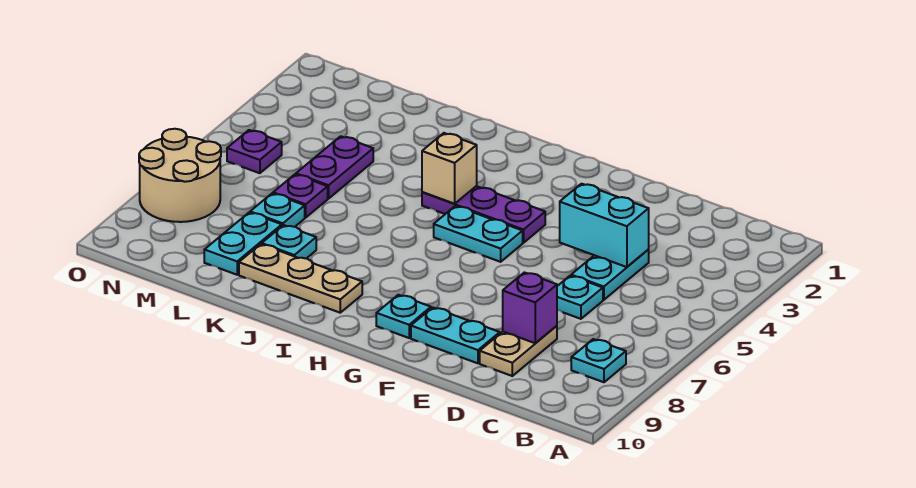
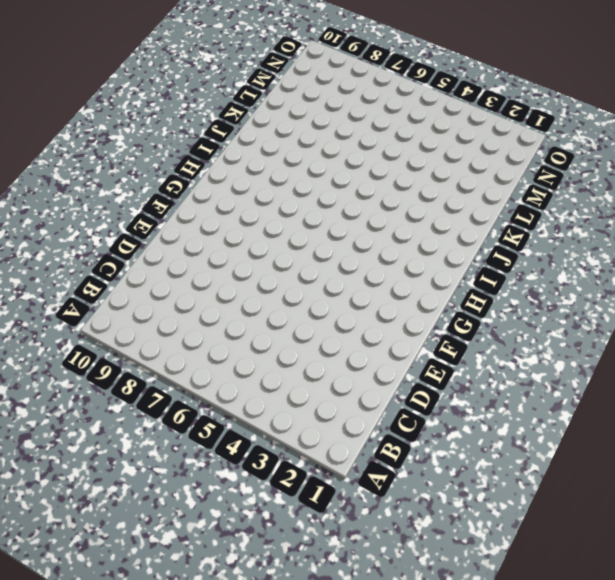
none -> cyan plate B8 level 1
none -> cyan plate D4:D5 level 1
none -> cyan plate D6 level 1

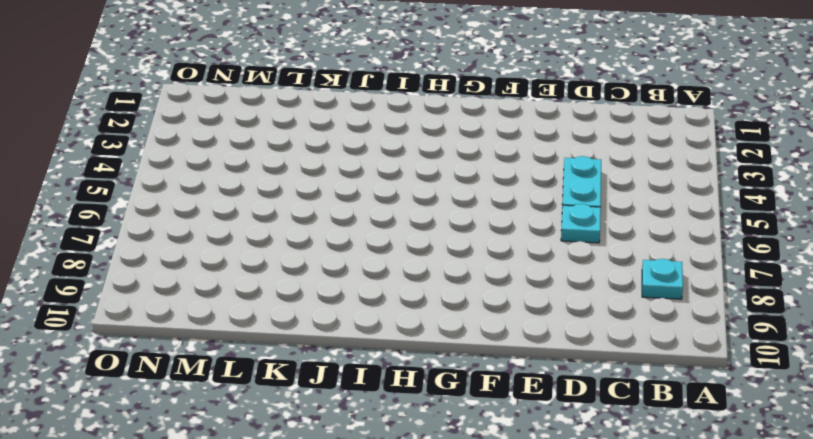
none -> tan plate D8:D9 level 1
none -> cyan plate E9:F9 level 1
none -> purple plate G4:I4 level 1

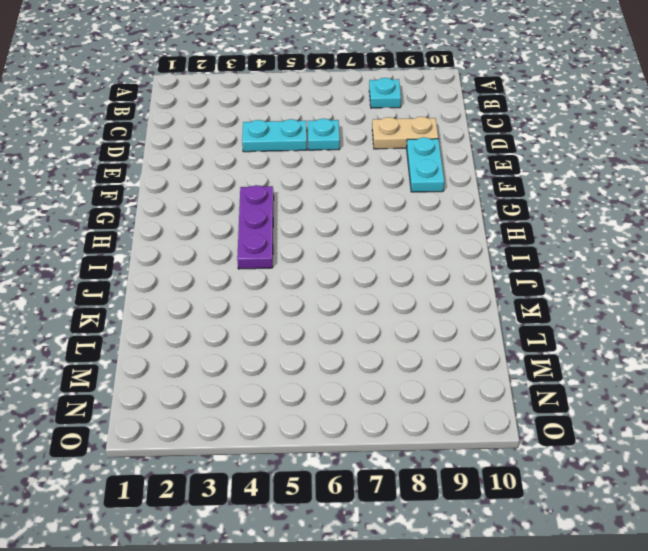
none -> cyan plate G5:H5 level 1
none -> cyan plate G9 level 1
none -> tan plate I9:K9 level 1

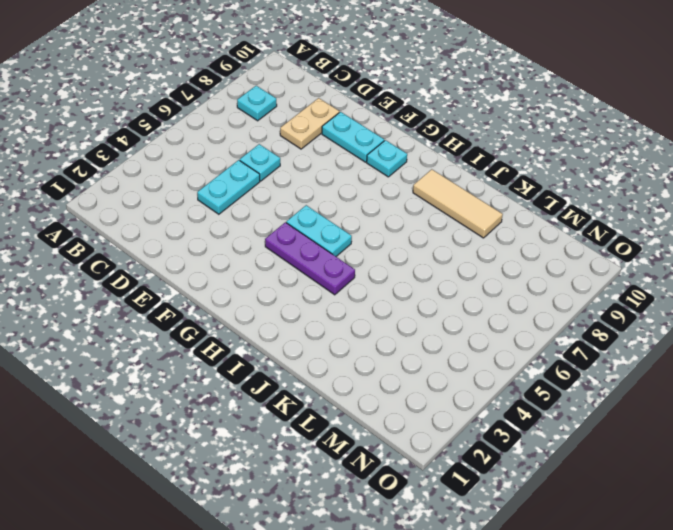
tan tile I9:K9 level 1 -> tan plate I9:K9 level 1
none -> cyan plate K8 level 1
none -> purple plate L4:L5 level 1
none -> purple plate L6 level 1

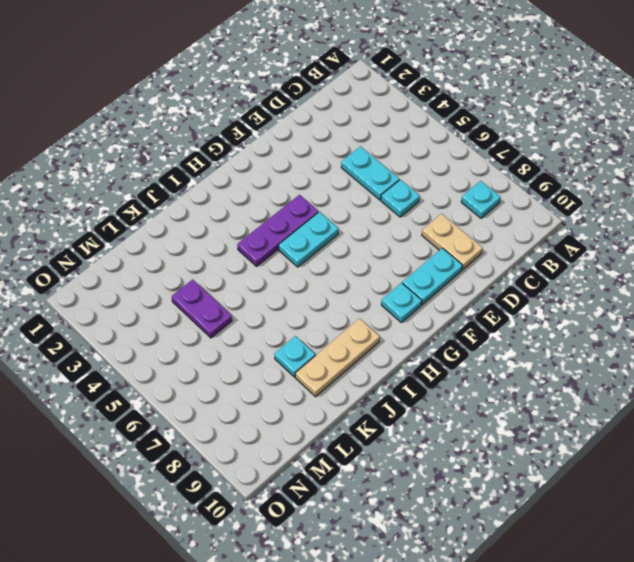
none -> purple plate L6 level 1
none -> cyan plate L7 level 1
none -> cyan plate L8:L9 level 1

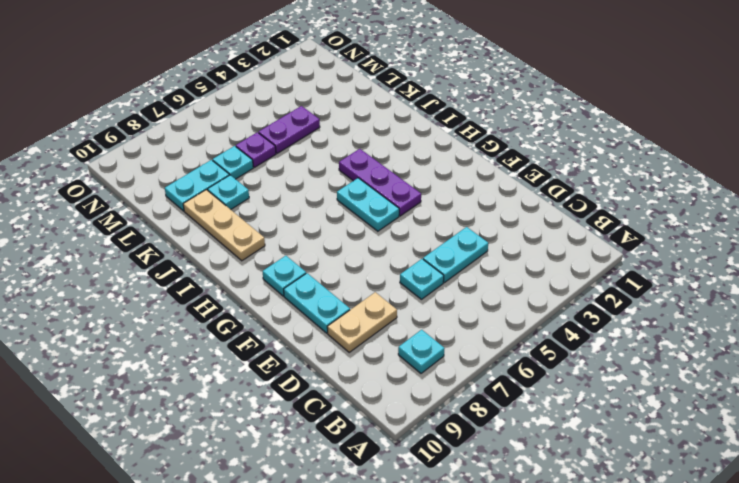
none -> purple plate N5 level 1
none -> tan round brick N7:O8 level 1
none -> cyan brick D4:E4 level 2

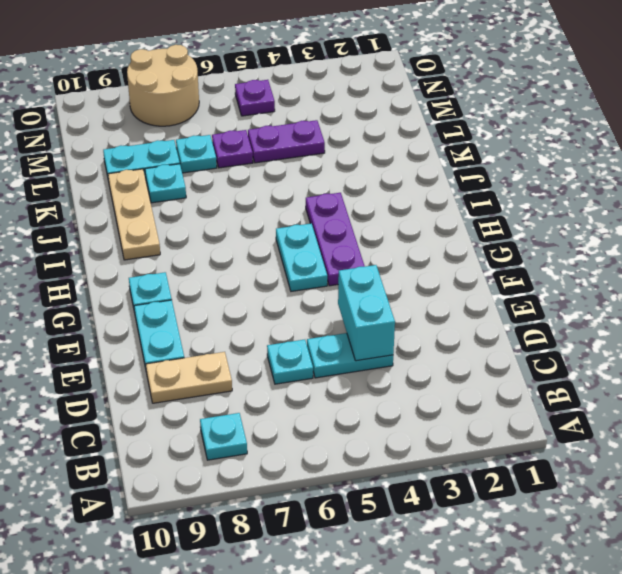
none -> purple brick D8 level 2
none -> tan brick I4 level 2

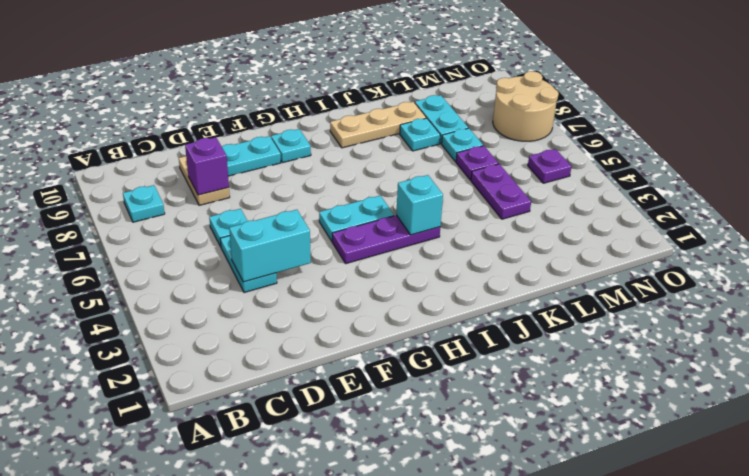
cyan brick I4 level 2 -> tan brick I4 level 2

